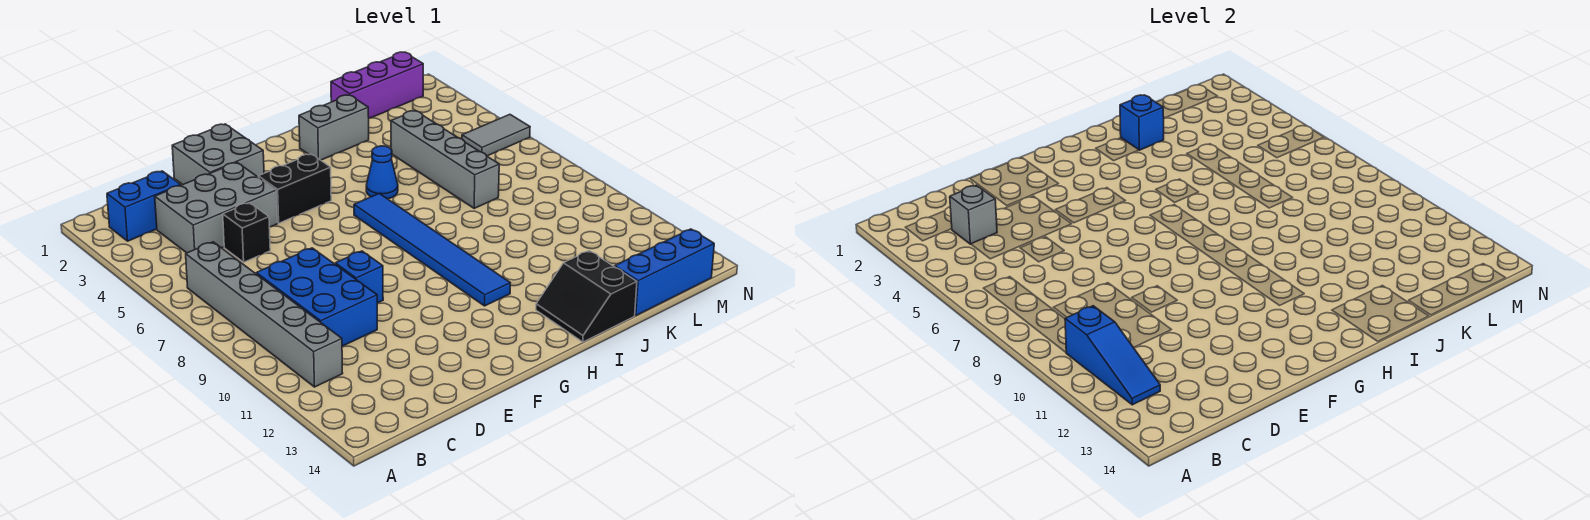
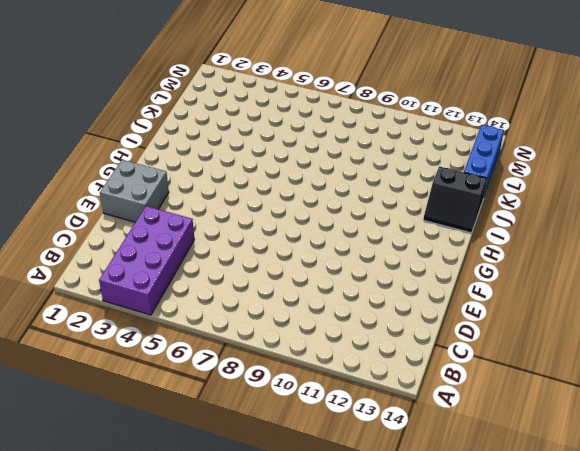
purple brick A3:D4 level 1 -> grey brick C3:E4 level 1
none -> blue brick B2:C2 level 1
none -> grey brick B6:B11 level 1
none -> blue brick C8:D10 level 1

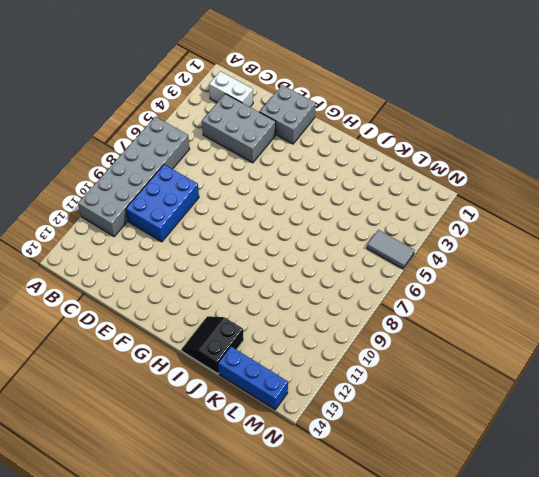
grey brick A6:B11 level 1 -> grey brick B6:B11 level 1
white brick B2:C2 level 1 -> blue brick B2:C2 level 1
none -> black brick D5 level 1
none -> blue brick E9 level 1
none -> black brick F4:G4 level 1

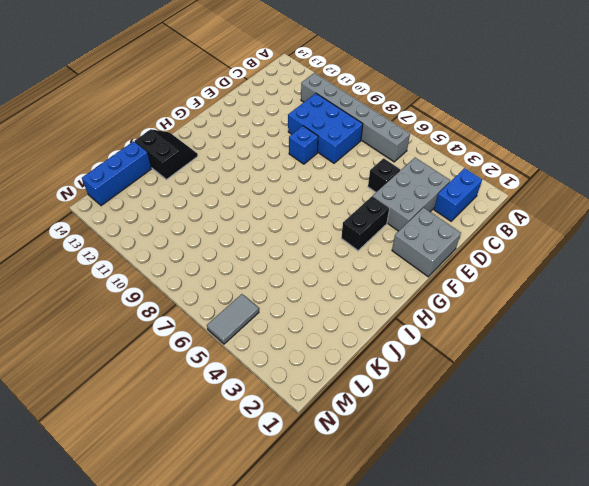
none -> blue tile H6:H11 level 1
none -> grey brick I2:J2 level 1
none -> blue cone I5 level 1

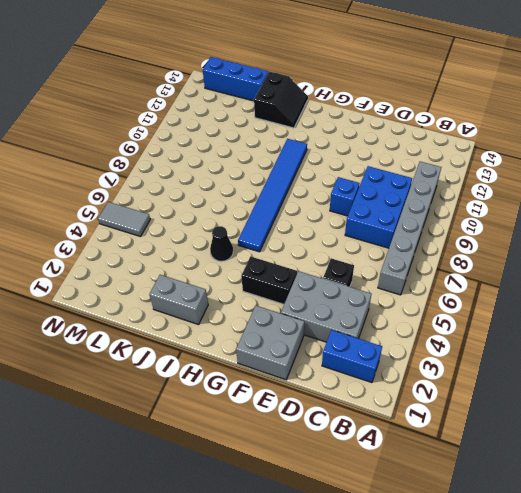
black cone I5 level 1 -> blue cone I5 level 1
none -> purple brick K1:M1 level 1
none -> grey brick K4:K7 level 1
none -> blue slope B10:B12 level 2 top 10

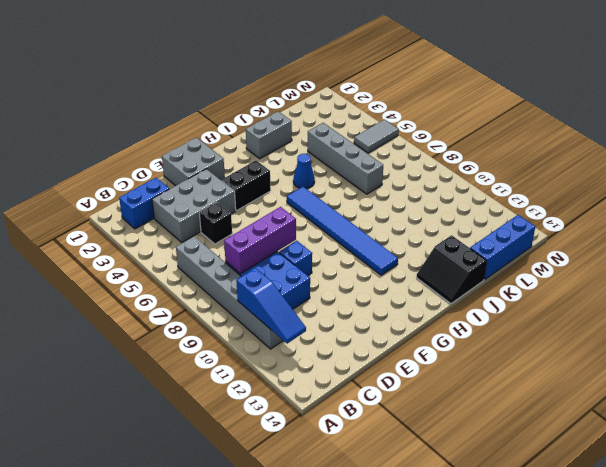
purple brick C8:E8 level 2 -> purple brick K1:M1 level 1
none -> grey brick C3 level 2
none -> blue brick J2 level 2

